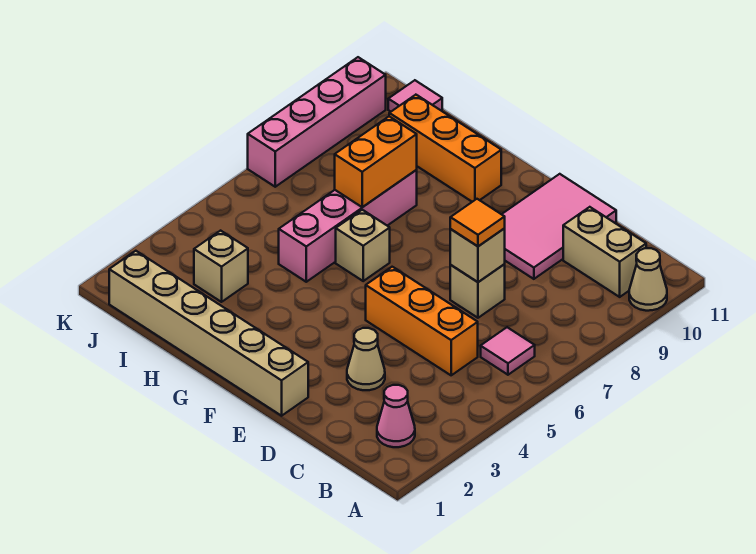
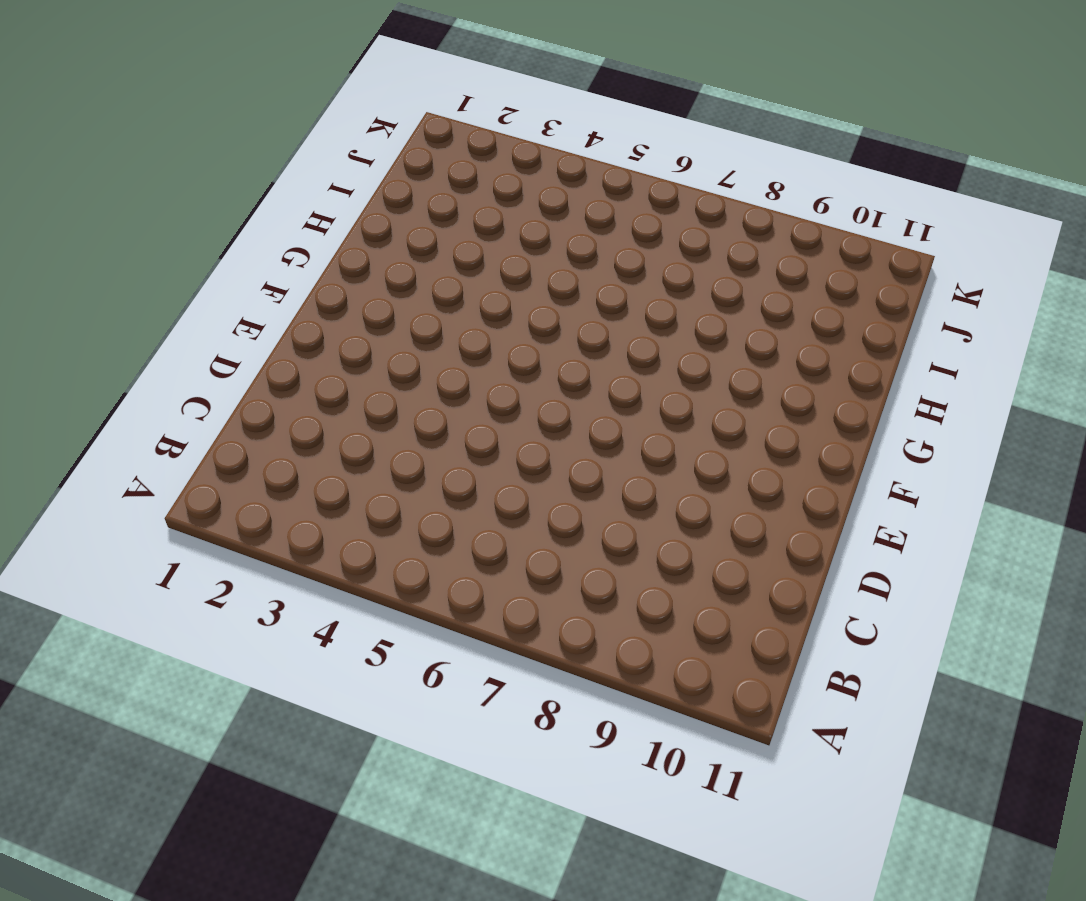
none -> tan cone A10 level 1
none -> pink cone B2 level 1
none -> pink tile B6 level 1

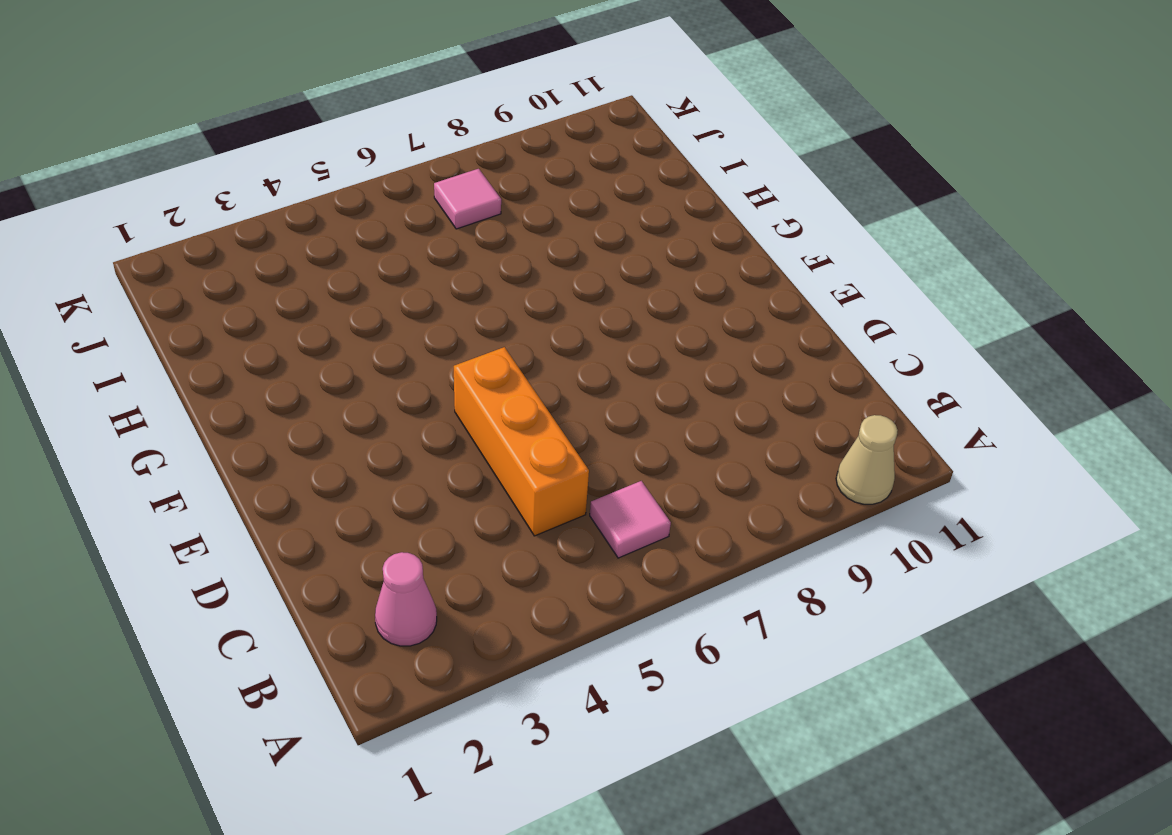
pink tile J7 level 1 -> pink tile J11 level 1
none -> tan brick B10:C10 level 1
none -> tan cone D3 level 1
none -> tan brick D7 level 1

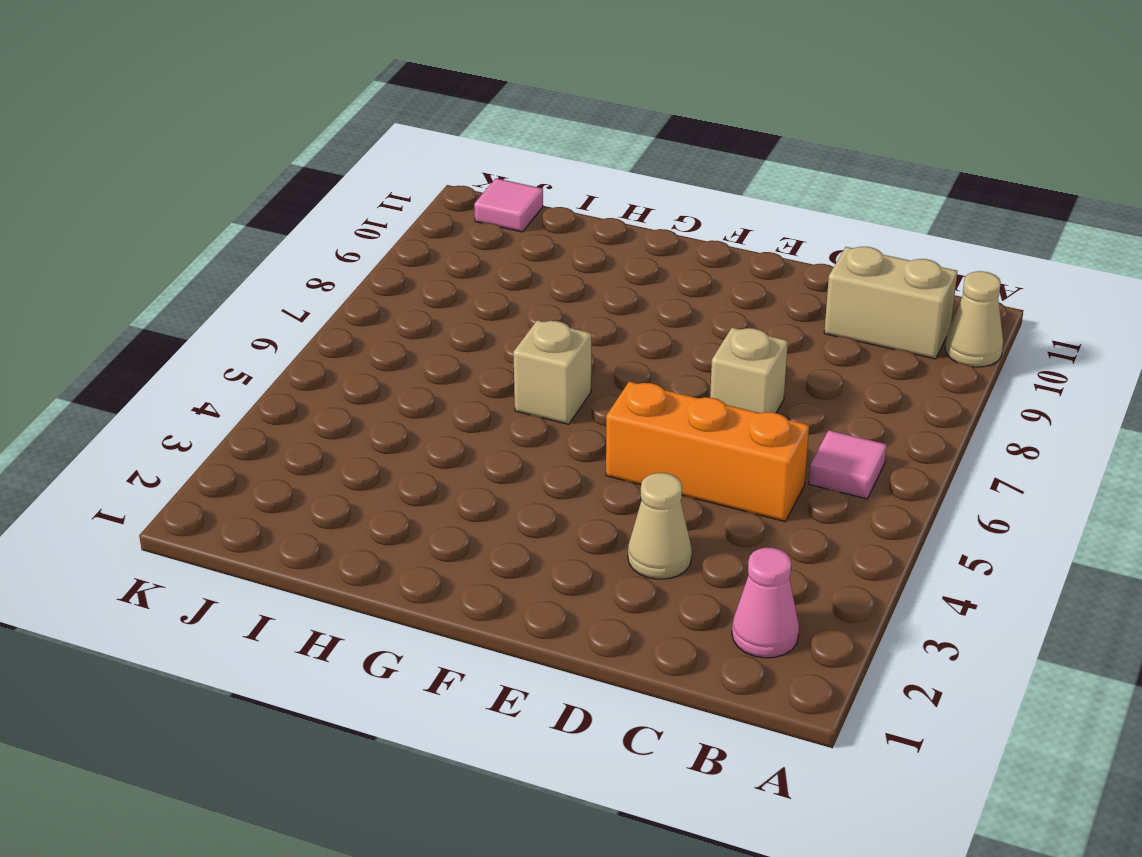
none -> pink tile D9:E11 level 1
none -> tan brick E1:J1 level 1
none -> orange brick G10:I10 level 1

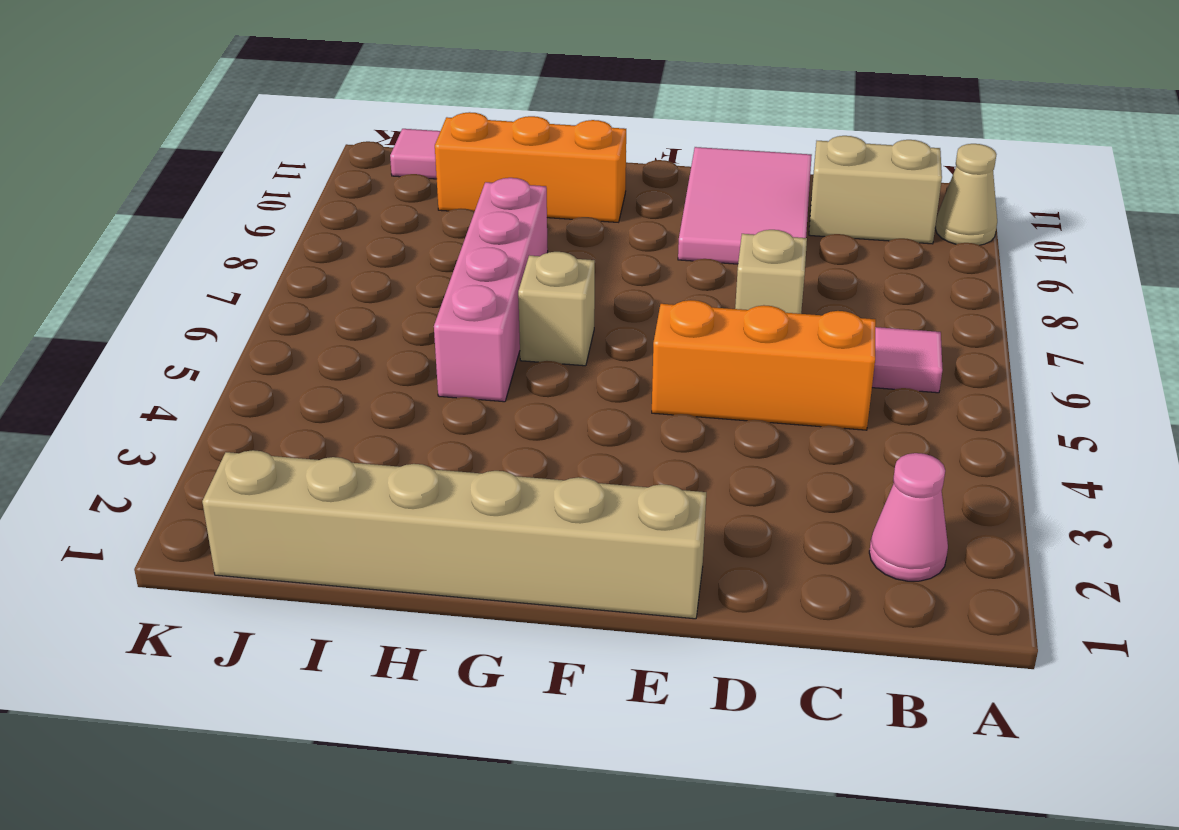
none -> tan cone D3 level 1
none -> tan brick I3 level 1
none -> pink brick K7:K10 level 1

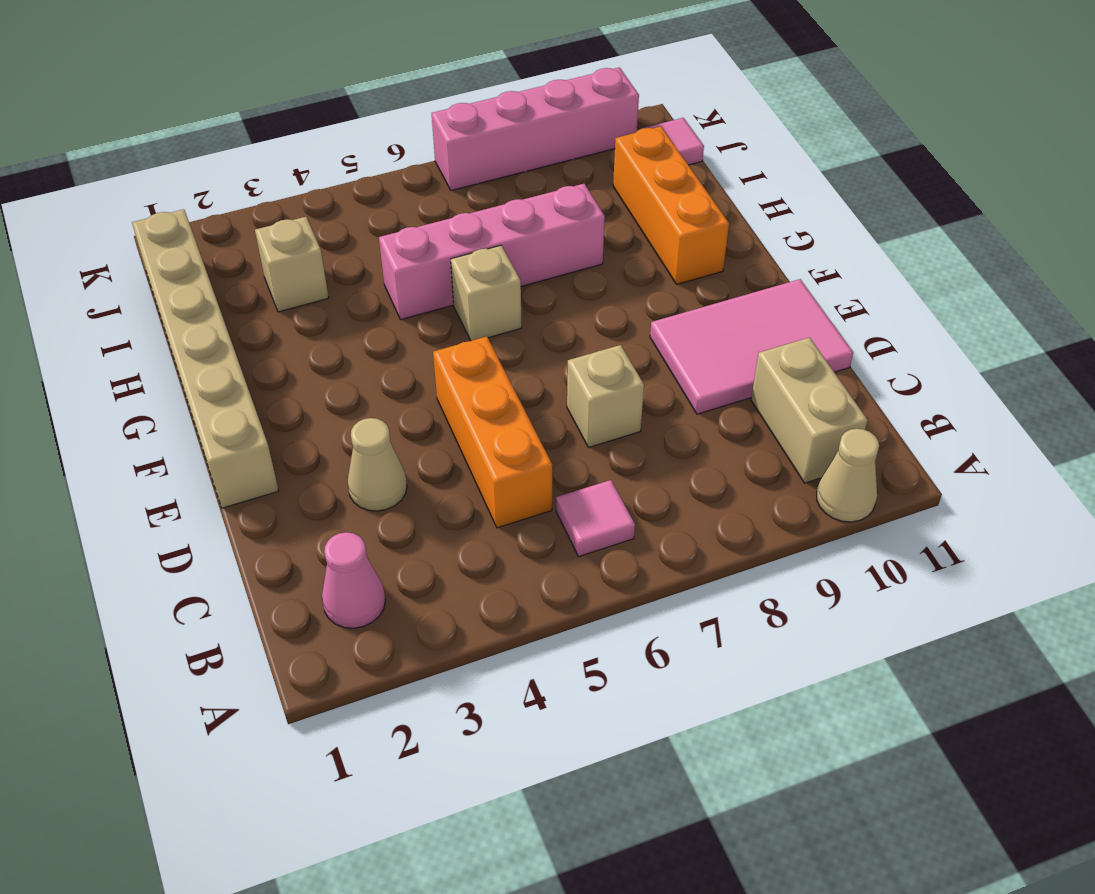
none -> tan brick D7 level 2
none -> orange brick H7:H8 level 2
none -> orange tile D7 level 3

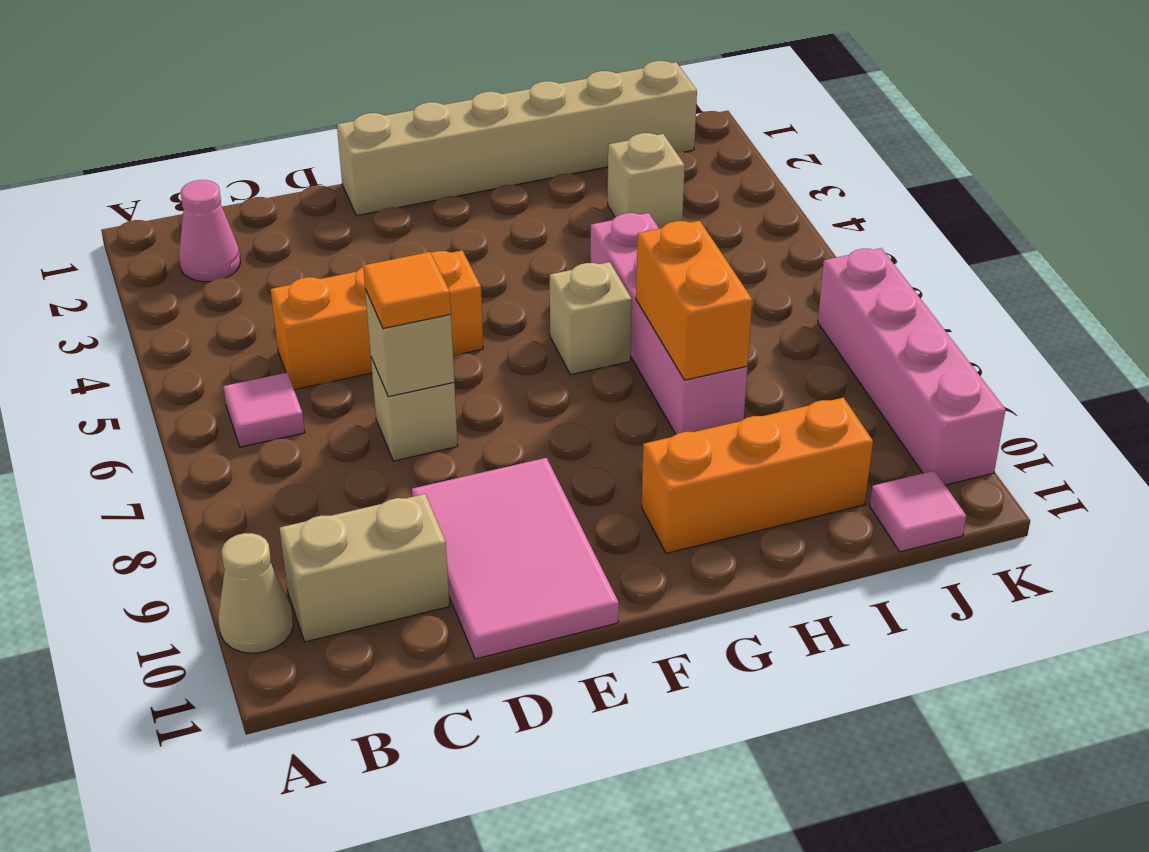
none -> tan cone D3 level 1

